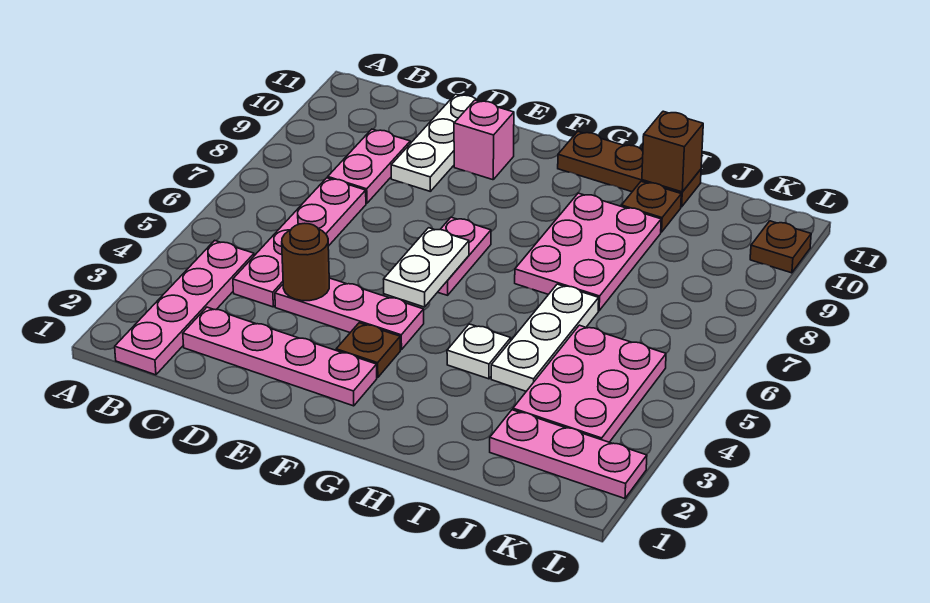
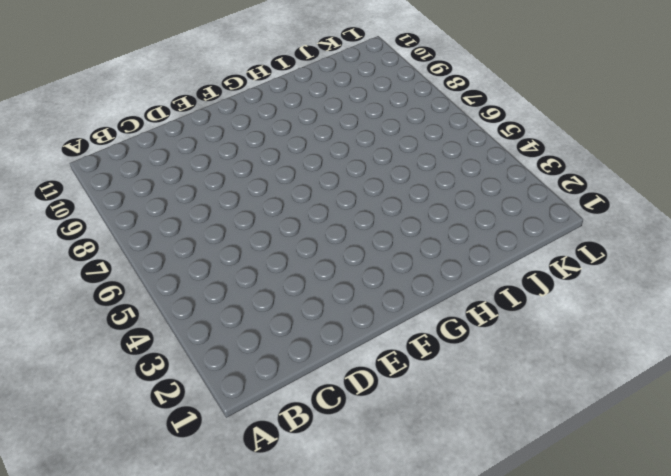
none -> pink plate B1:B4 level 1
none -> pink plate C2:F2 level 1
none -> pink plate C4:C7 level 1

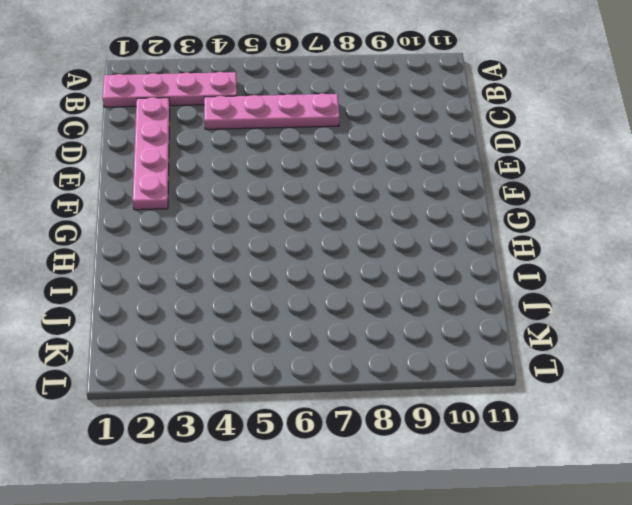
none -> pink plate C8:C9 level 1
none -> pink plate D4:F4 level 1
none -> white plate D9:D11 level 1

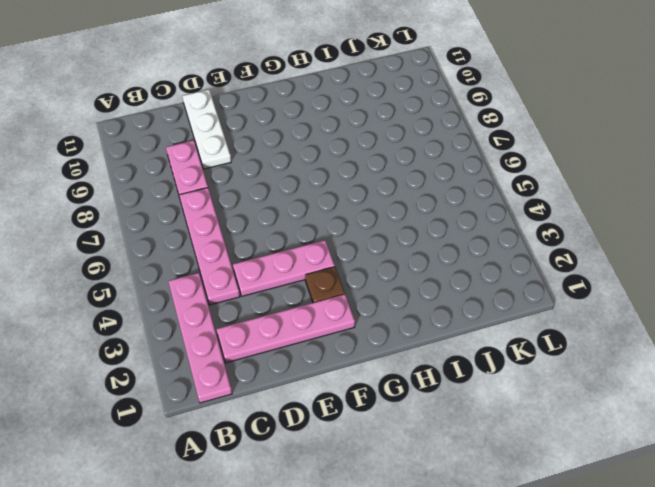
none -> pink brick E10 level 1
none -> pink plate F6:F7 level 1
none -> brown plate G11:I11 level 1

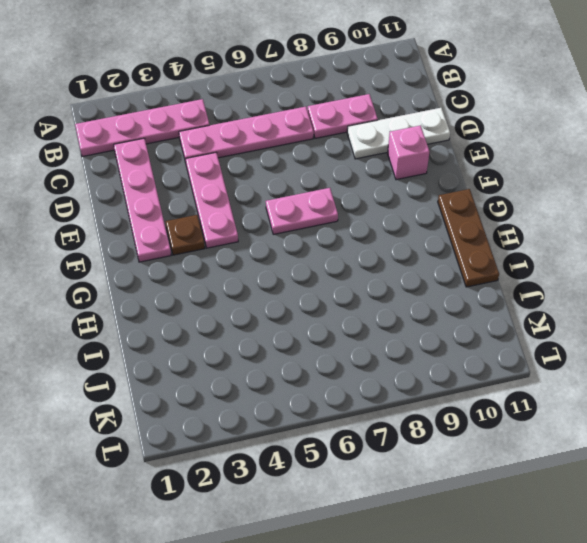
none -> white plate H4 level 1
none -> pink plate H7:I9 level 1
none -> white plate I4:I6 level 1

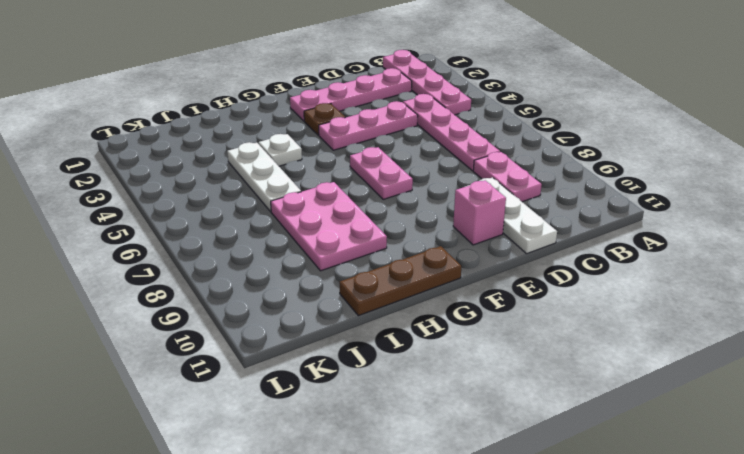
none -> brown plate I10 level 1
none -> pink plate J2:L2 level 1
none -> pink plate J3:K5 level 1

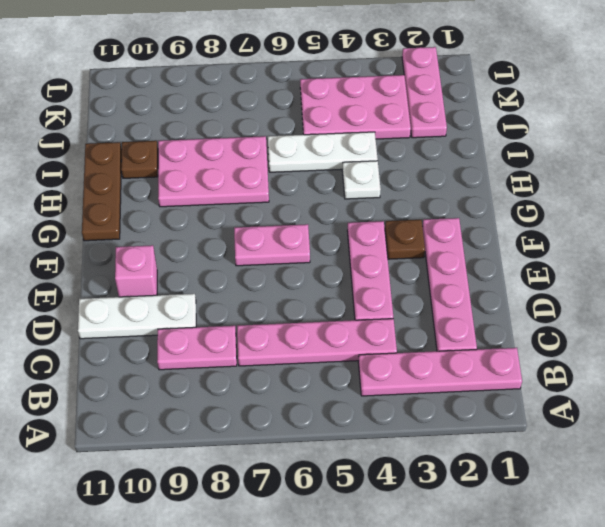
none -> brown plate L10 level 1
none -> brown round brick D4 level 2
none -> white plate F5:F6 level 2

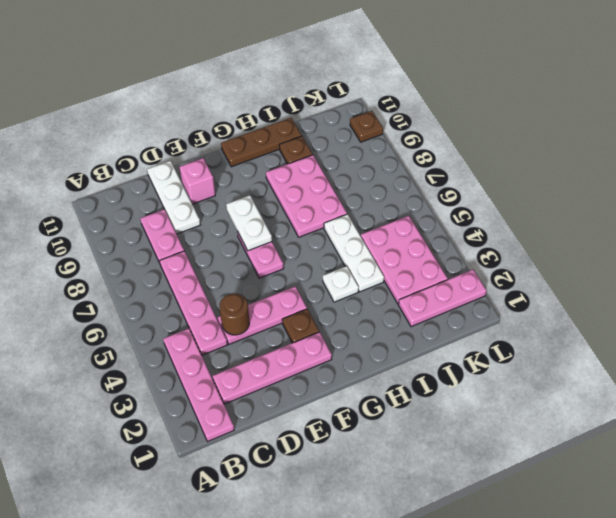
white plate F7:F8 level 2 -> white plate F5:F6 level 2
none -> brown brick I11 level 2

